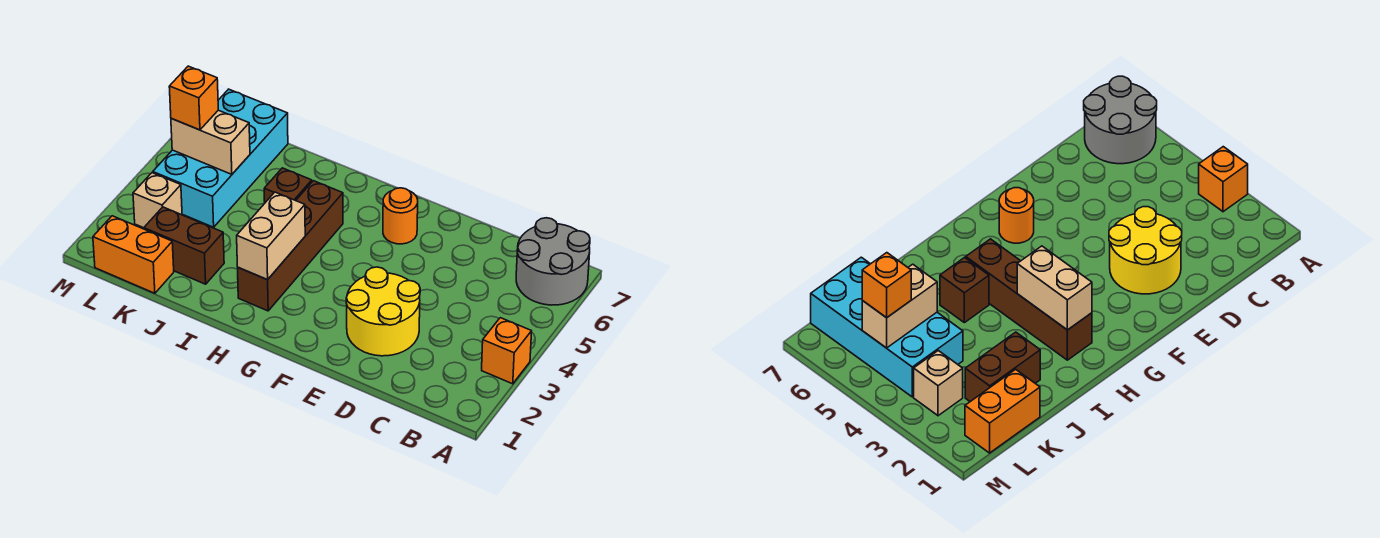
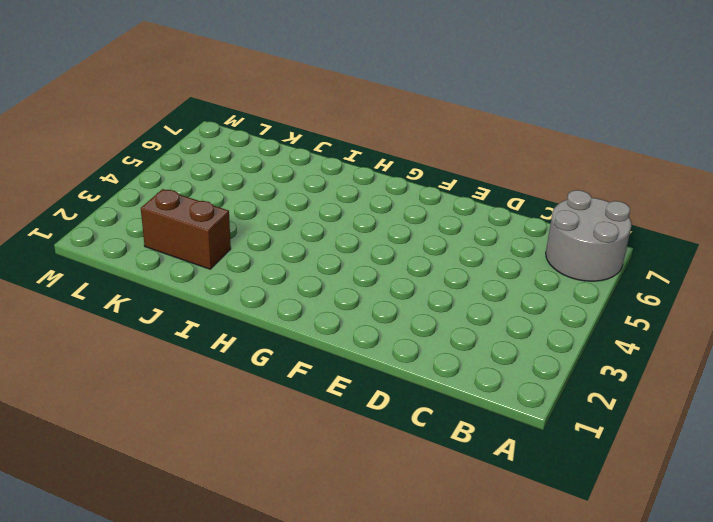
none -> orange brick A3 level 1
none -> yellow round brick D2:E3 level 1
none -> orange round brick F6 level 1

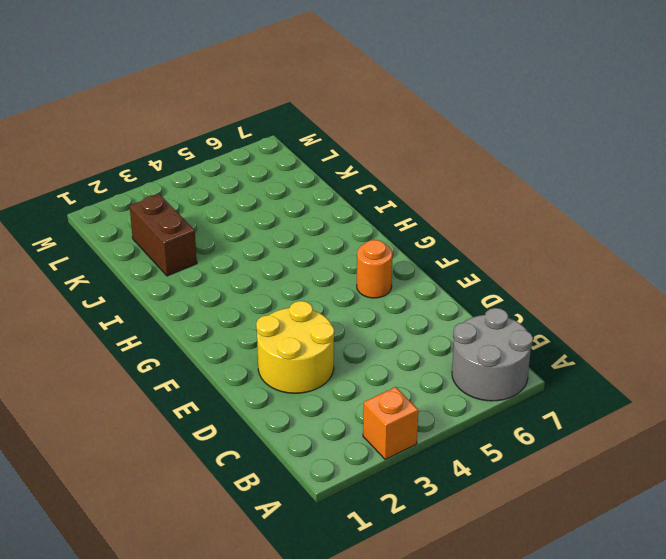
none -> brown brick H2:H5 level 1
none -> brown brick I5 level 1
none -> orange brick K1:L1 level 1

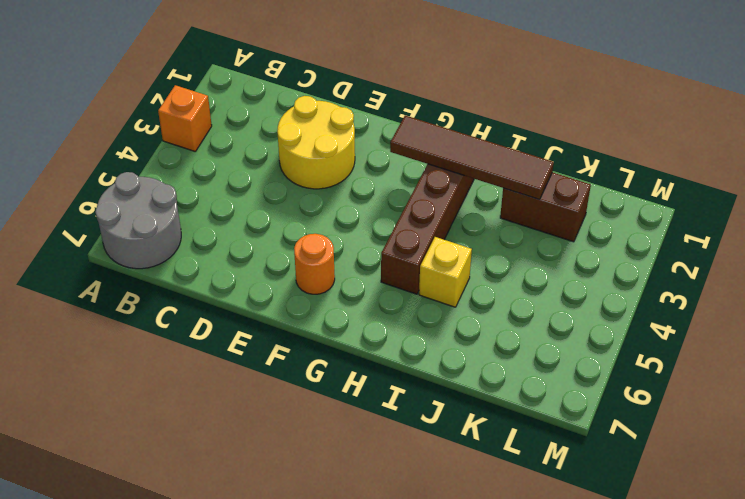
brown tile G2:J2 level 2 -> tan brick H2:H3 level 2
yellow brick I5 level 1 -> brown brick I5 level 1
none -> orange brick K1:L1 level 1
none -> cyan brick K4:L7 level 1
none -> tan brick L3 level 1

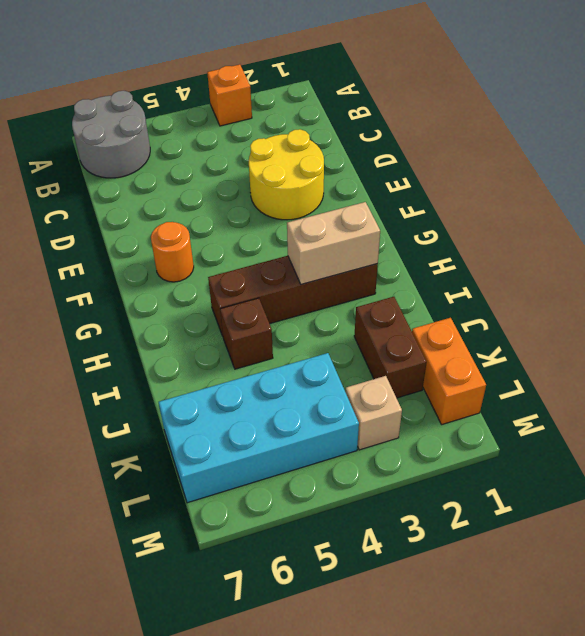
none -> tan brick K5:L5 level 2
none -> orange brick L5 level 3

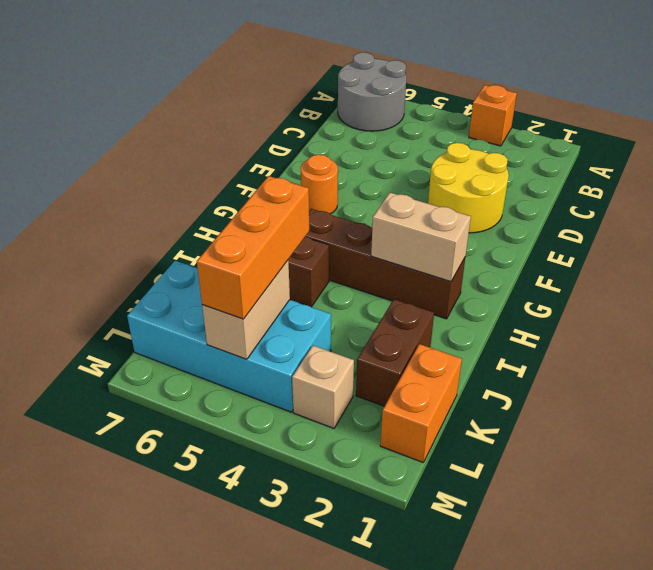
orange brick J5:L5 level 3 -> orange brick L5 level 3

